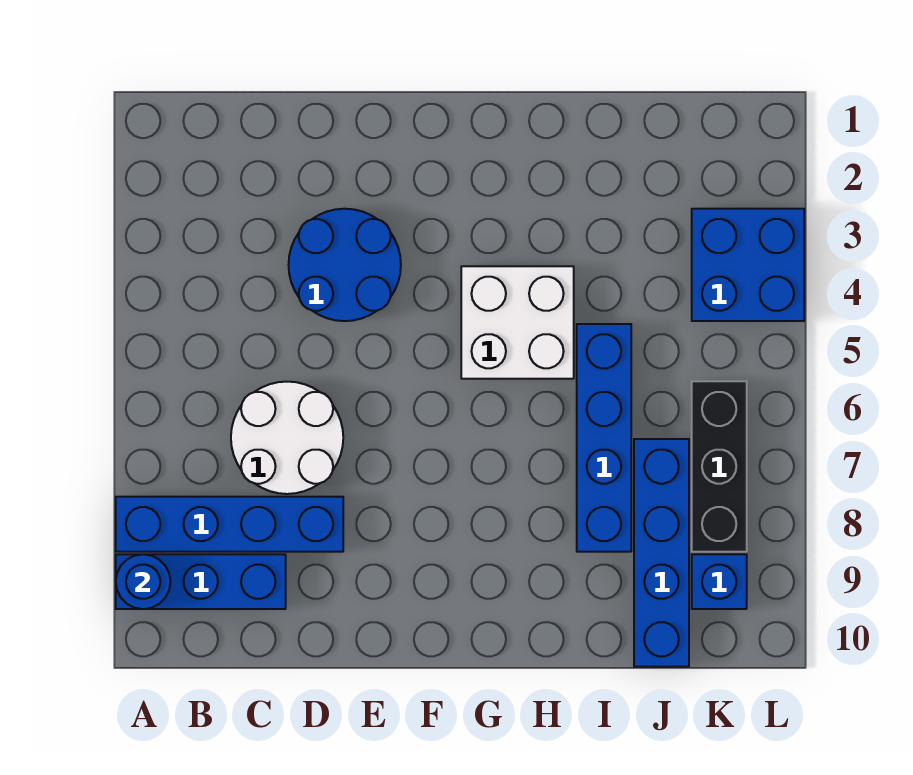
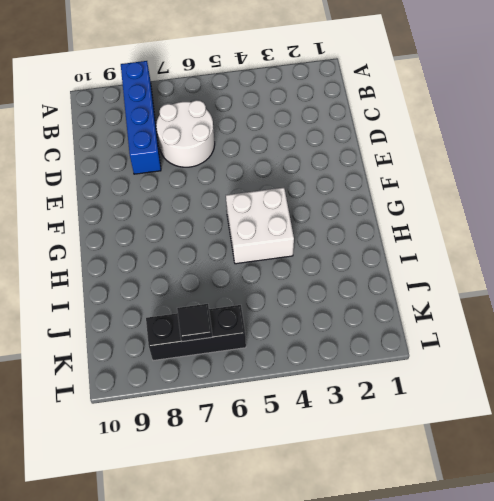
black tile K7 level 2 -> none
none -> blue brick A9:C9 level 1
none -> blue round brick D3:E4 level 1

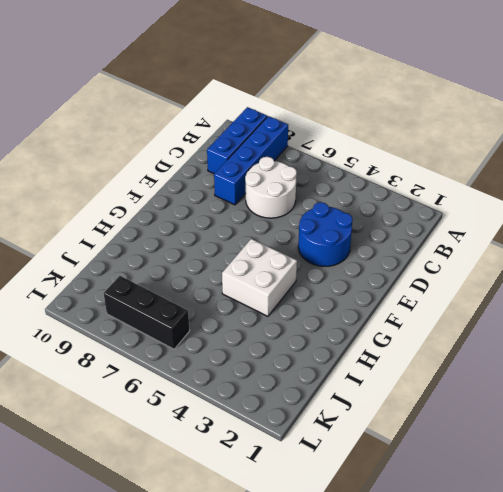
none -> blue brick I5:I8 level 1
none -> blue brick J7:J10 level 1

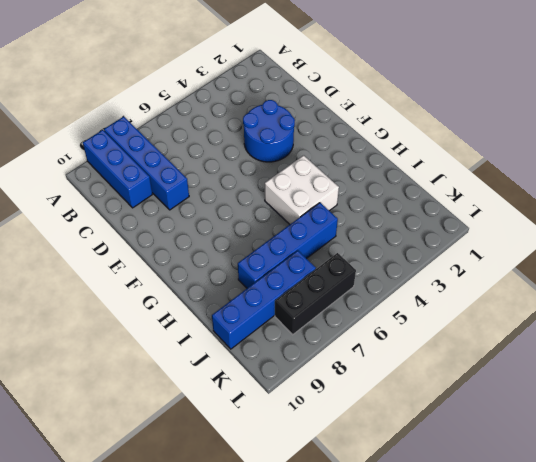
none -> white round brick C6:D7 level 1
none -> blue brick K3:L4 level 1

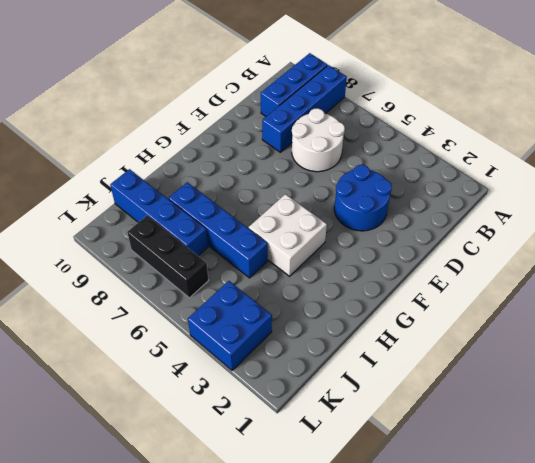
none -> blue brick K9 level 1
none -> blue round brick A9 level 2

